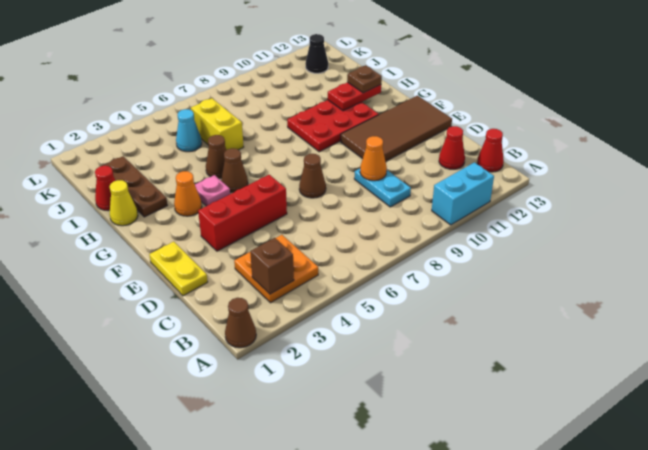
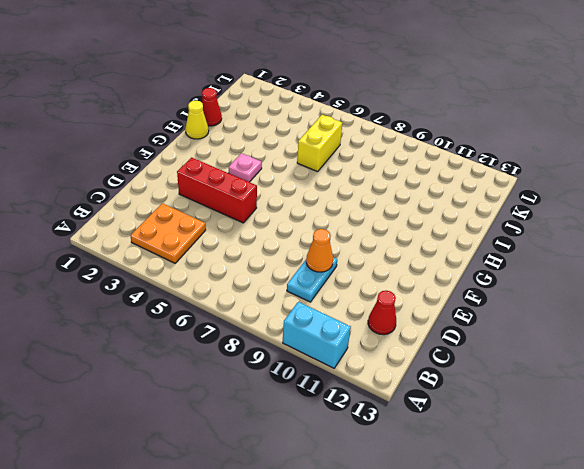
none -> brown cone A1 level 1
none -> red cone B13 level 1
none -> yellow plate D1:E1 level 1

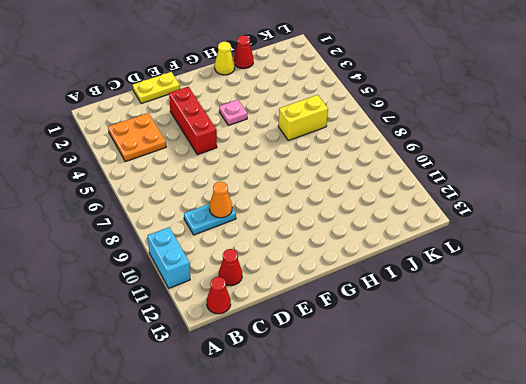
none -> brown cone A1 level 1
none -> brown cone E7 level 1
none -> brown tile E10:F13 level 1

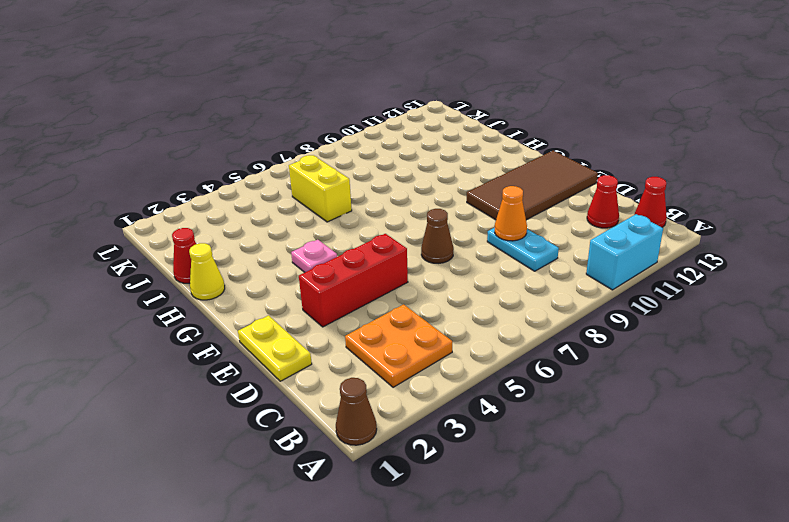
none -> orange cone G3 level 1
none -> brown cone G5 level 1
none -> red plate G9:H11 level 1

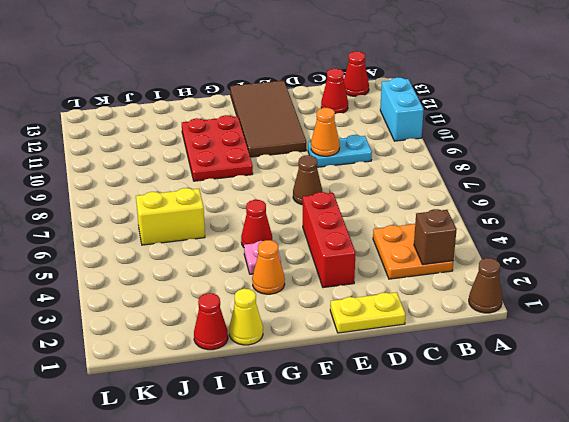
red cone G5 level 1 -> brown cone G5 level 1
none -> brown plate H2:J2 level 1
none -> brown cone H5 level 1
none -> cyan cone J5 level 1

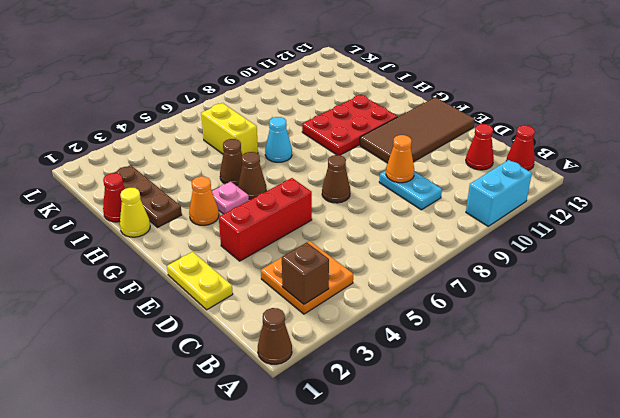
cyan cone H7 level 1 -> cyan cone J5 level 1
none -> black cone K12 level 1
none -> red plate H11:H12 level 2
none -> brown plate H12 level 3

